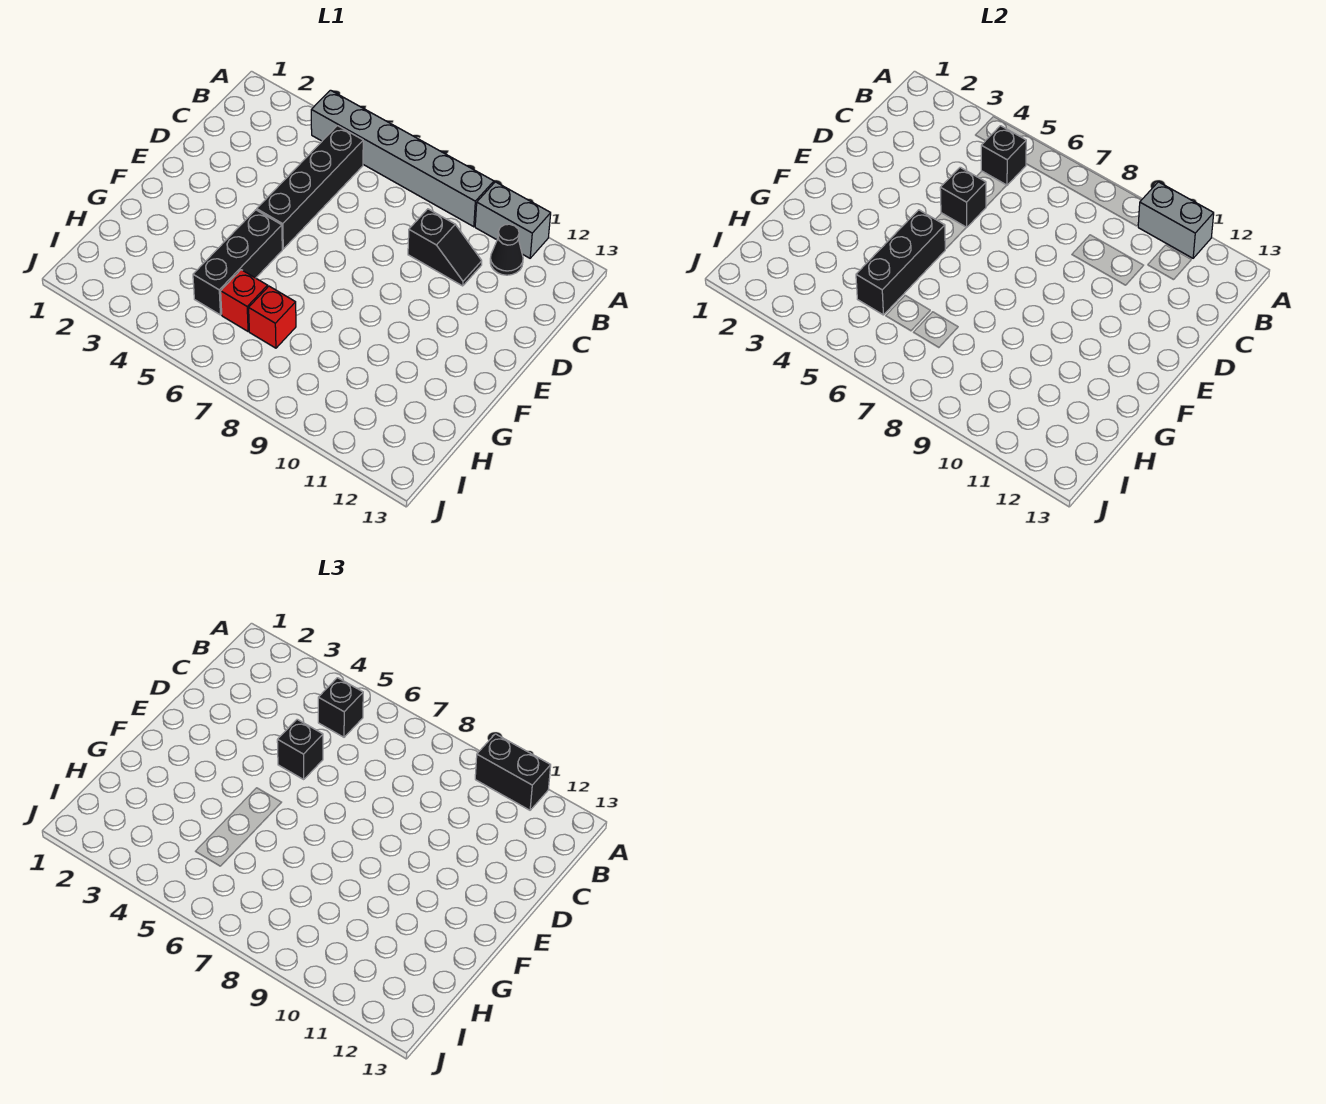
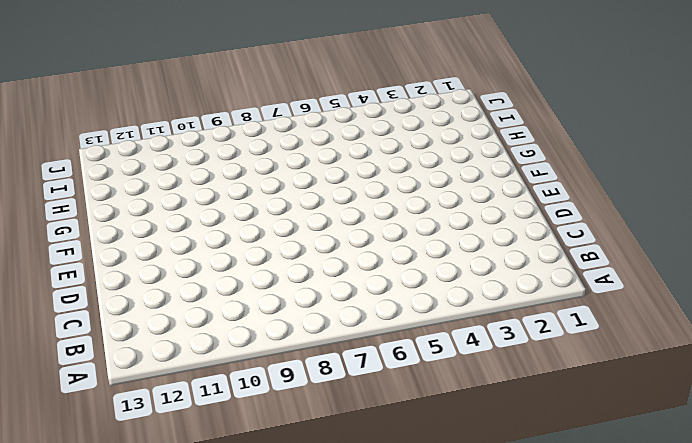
none -> grey brick A4:A9 level 1
none -> grey brick A10:A11 level 1
none -> black brick B5:E5 level 1

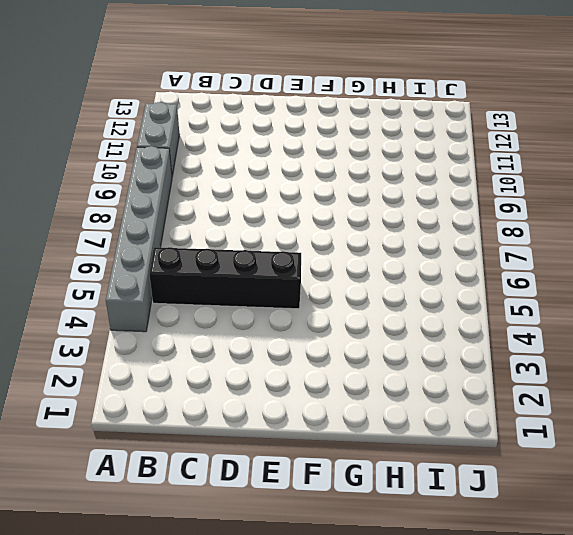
none -> black cone B11 level 1
none -> black slope C9:C10 level 1 top 9
none -> black brick F5:H5 level 1

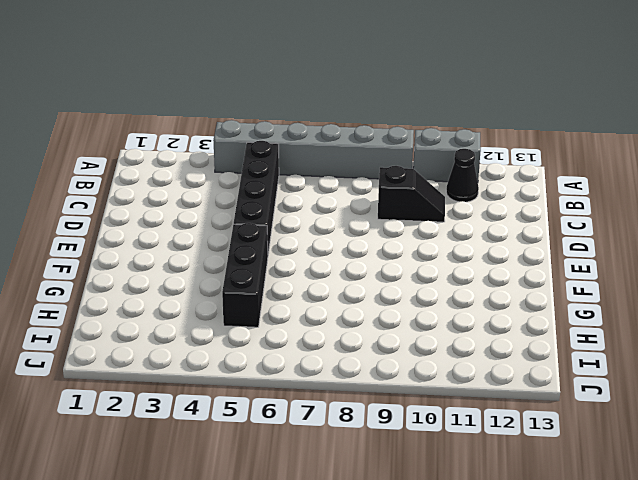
none -> red brick H6 level 1
none -> red brick H7 level 1
none -> grey brick A10:A11 level 2

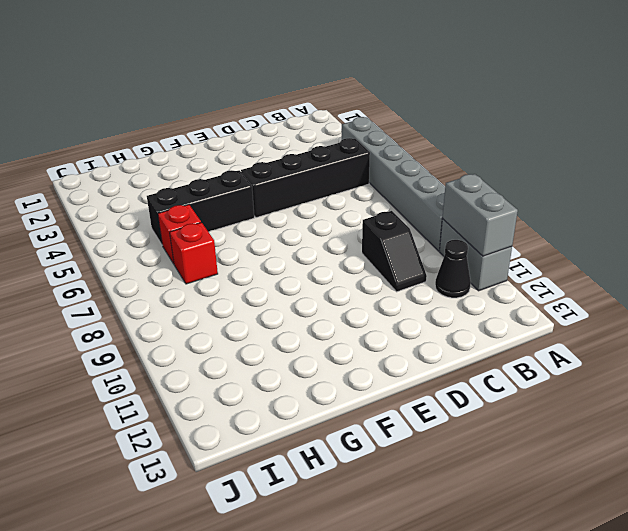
none -> black brick B5 level 2
none -> black brick D5 level 2
none -> black brick F5:H5 level 2

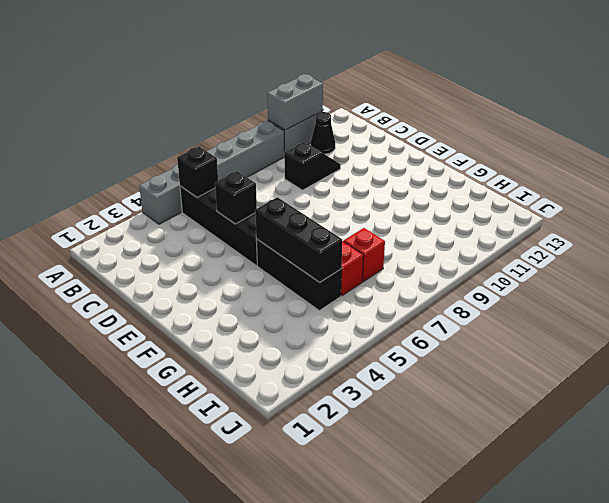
none -> black brick A10:A11 level 3
none -> black brick B5 level 3
none -> black brick D5 level 3

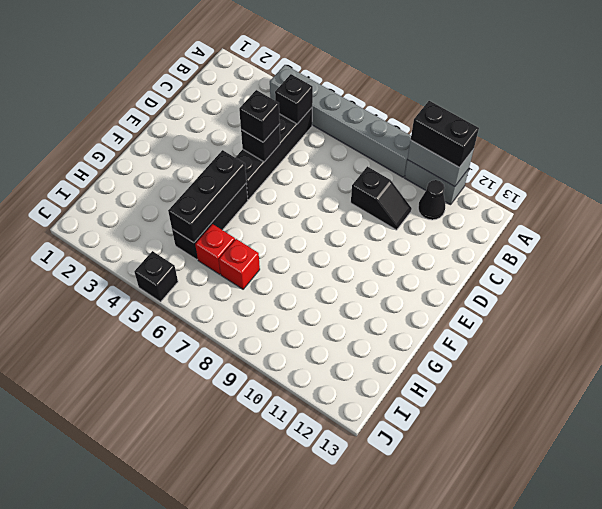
black brick J5 level 1 -> black brick B5 level 3

